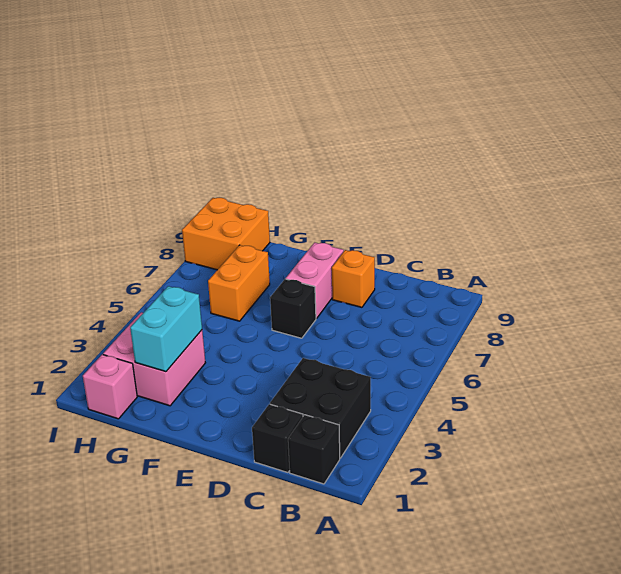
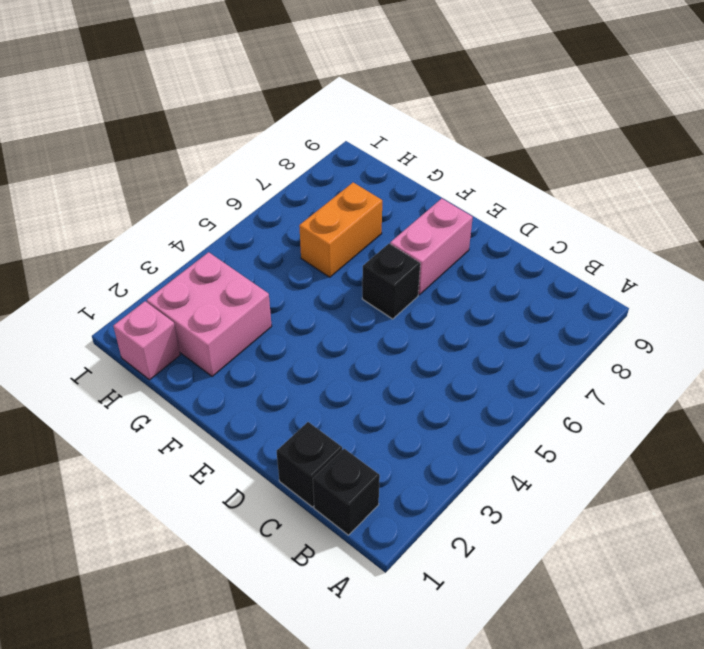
none -> black brick B2:C3 level 1
none -> orange brick D8 level 1

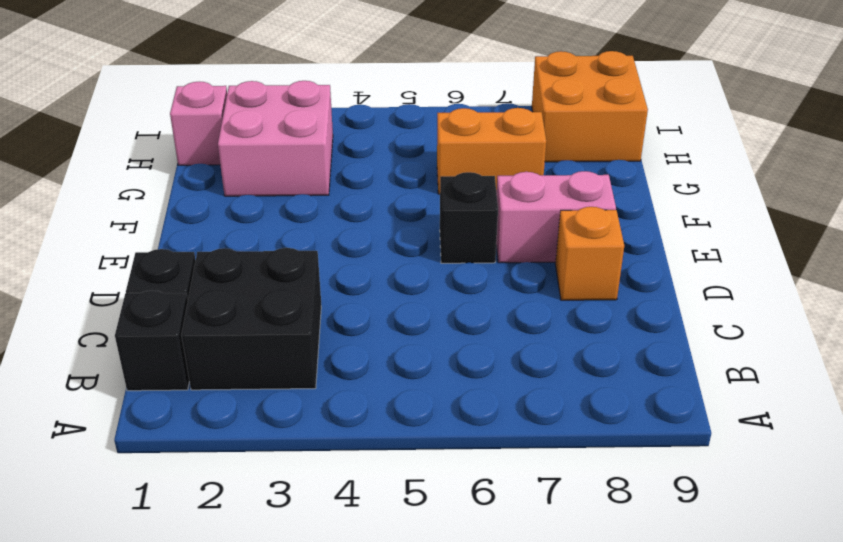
none -> cyan brick G2:G3 level 2

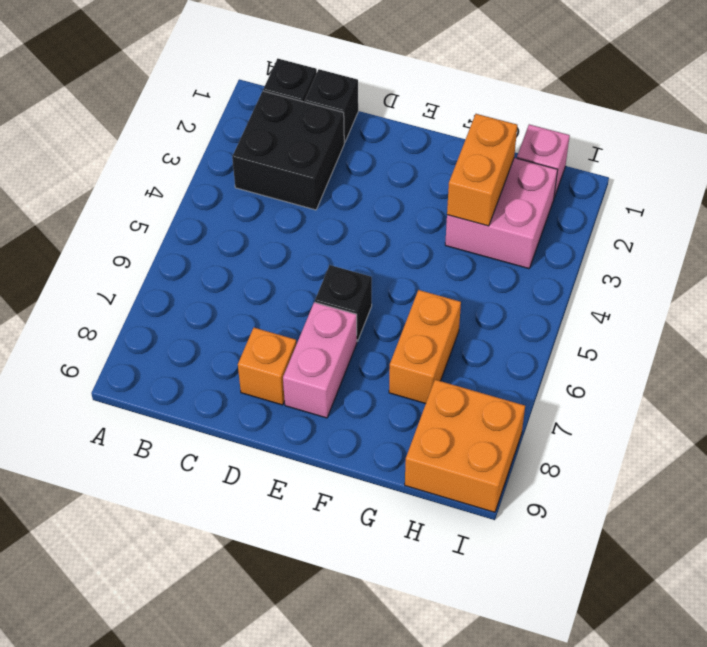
orange brick G2:G3 level 2 -> cyan brick G2:G3 level 2

